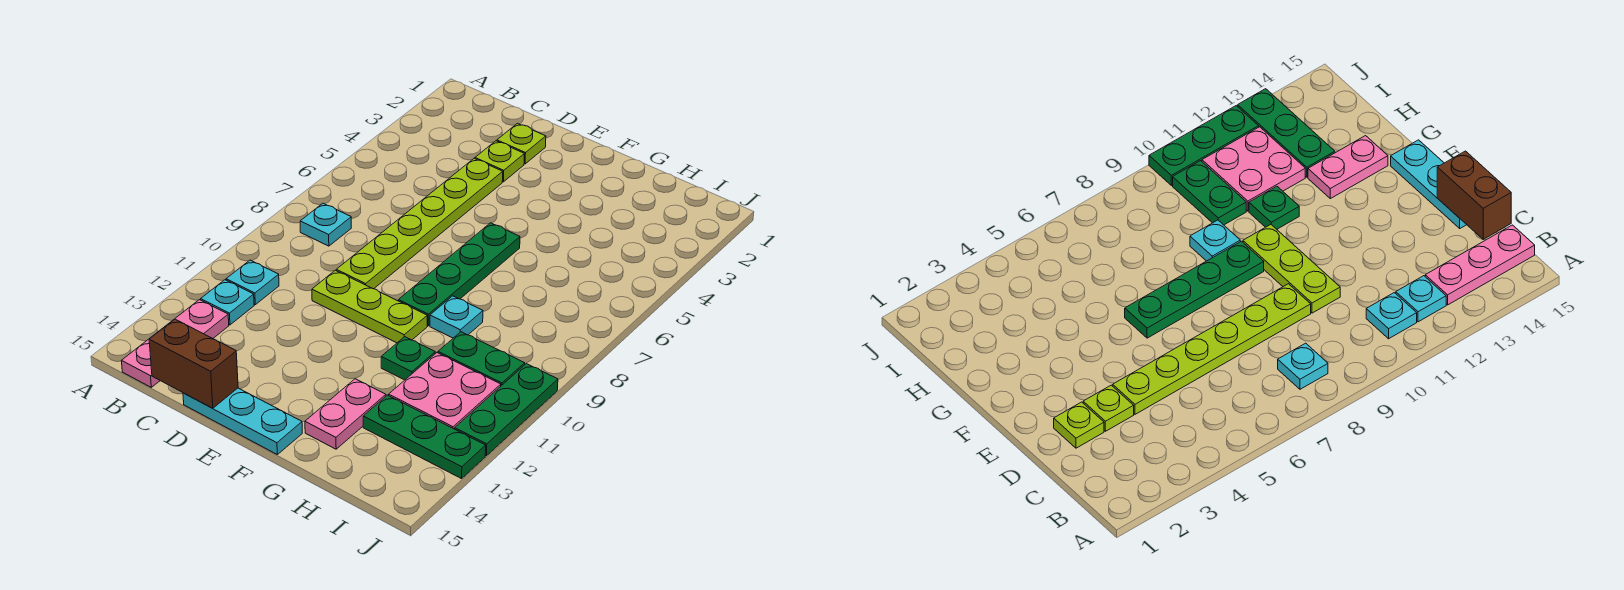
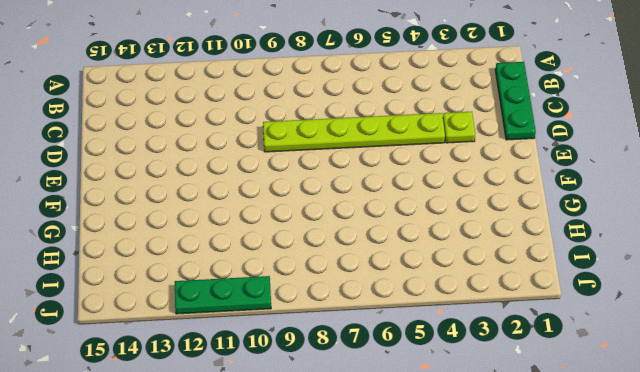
green plate B1:D1 level 1 -> green plate H13:J13 level 1
none -> cyan plate B8 level 1
none -> cyan plate B11 level 1
none -> cyan plate B12 level 1

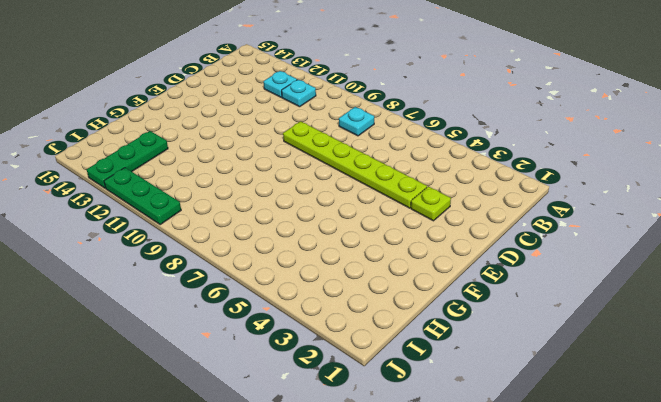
none -> pink plate B13:B15 level 1
none -> lime plate D2 level 1
none -> lime plate D10:F10 level 1

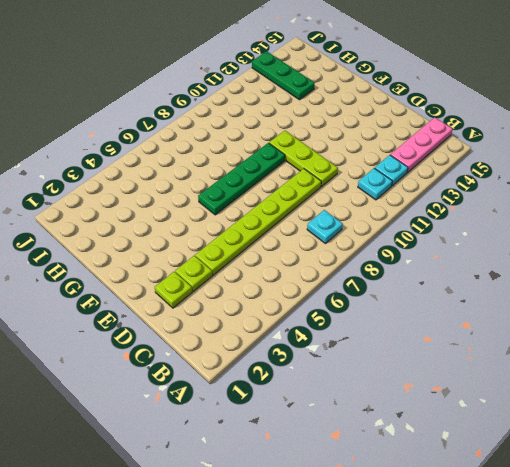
none -> cyan plate D15:F15 level 1
none -> cyan plate G9 level 1
none -> green plate G11 level 1

